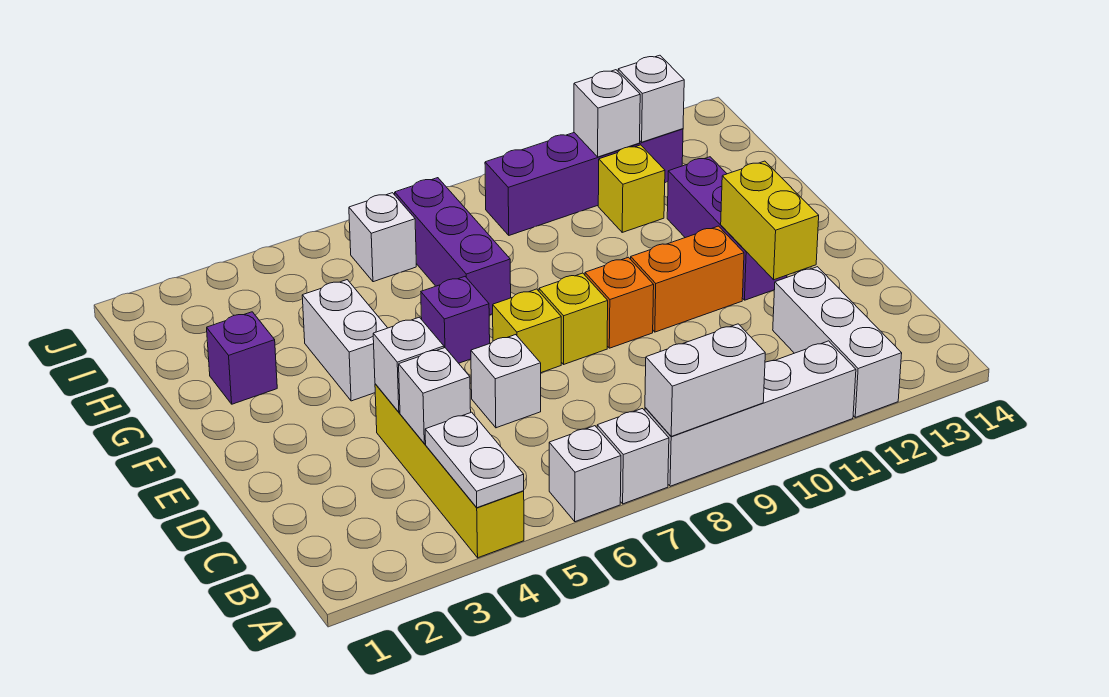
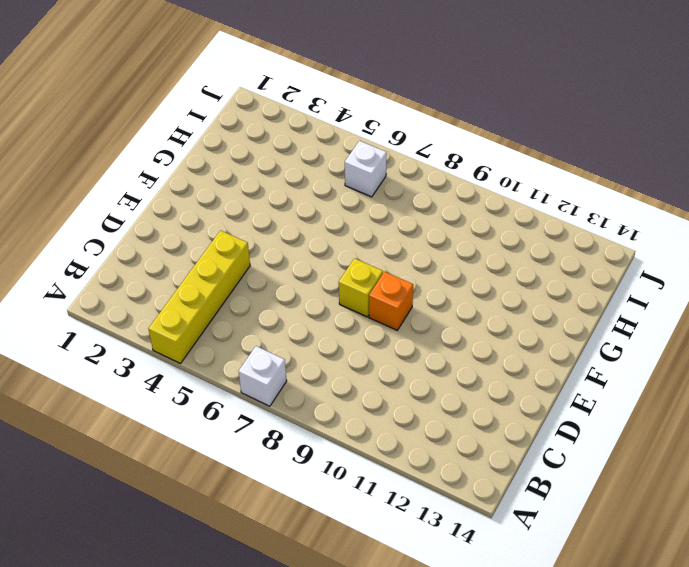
none -> white brick A6 level 1
none -> white brick A8:A11 level 1
none -> white brick A12:C12 level 1

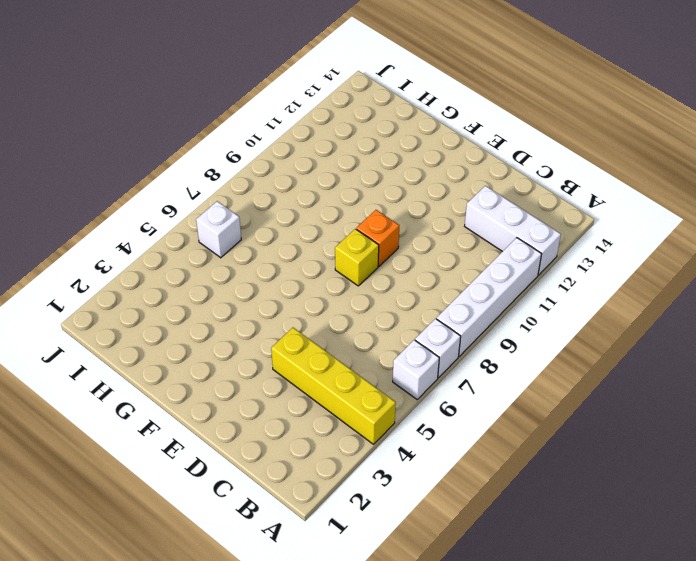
none -> white brick D6 level 1
none -> yellow brick E7 level 1
none -> orange brick E10:E11 level 1

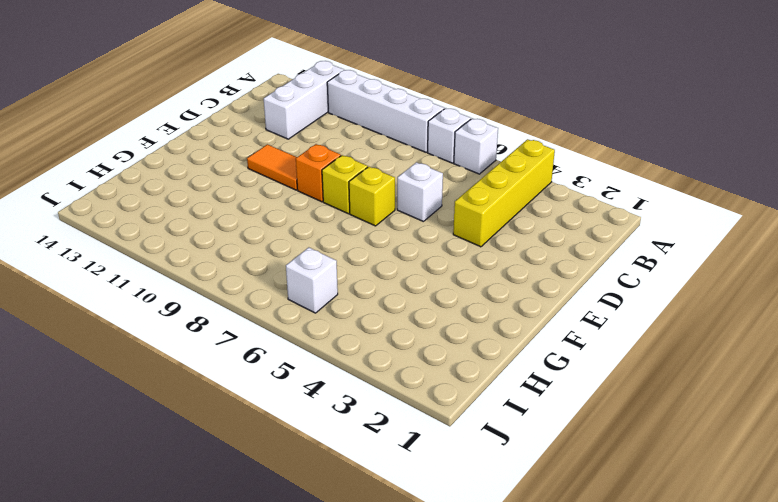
orange tile E10:E11 level 1 -> orange brick E10:E11 level 1
none -> purple brick E12:G12 level 1
none -> white brick F4:G4 level 1
none -> purple brick F6 level 1

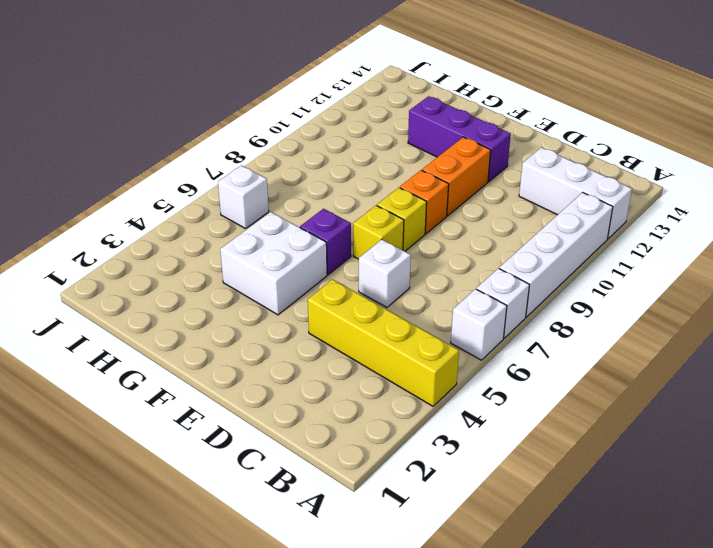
white brick F4:G5 level 1 -> white brick F4:G4 level 1
none -> purple brick G2 level 1
none -> purple brick G7:I7 level 1
none -> yellow brick H11 level 1

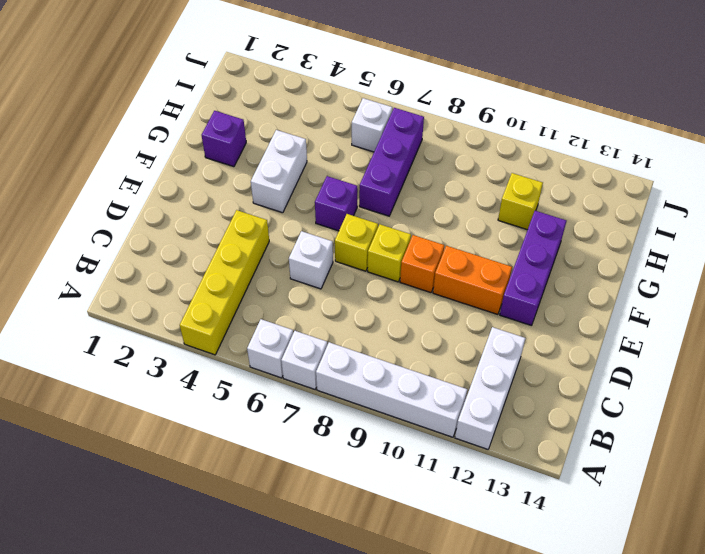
none -> purple brick I9:I12 level 1
none -> white plate A4:B4 level 2
none -> white brick A8:A9 level 2

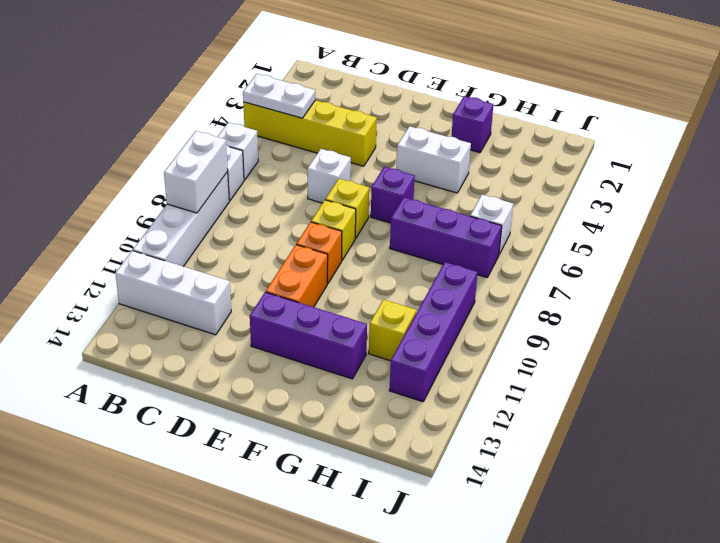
none -> white brick C4 level 2
none -> white brick D4 level 2
none -> yellow brick D12:E12 level 2

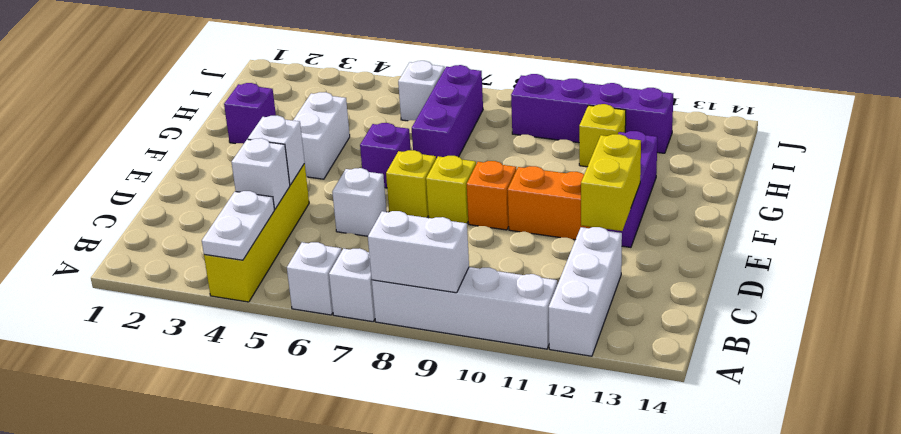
none -> white brick I11 level 2
none -> white brick I12 level 2

